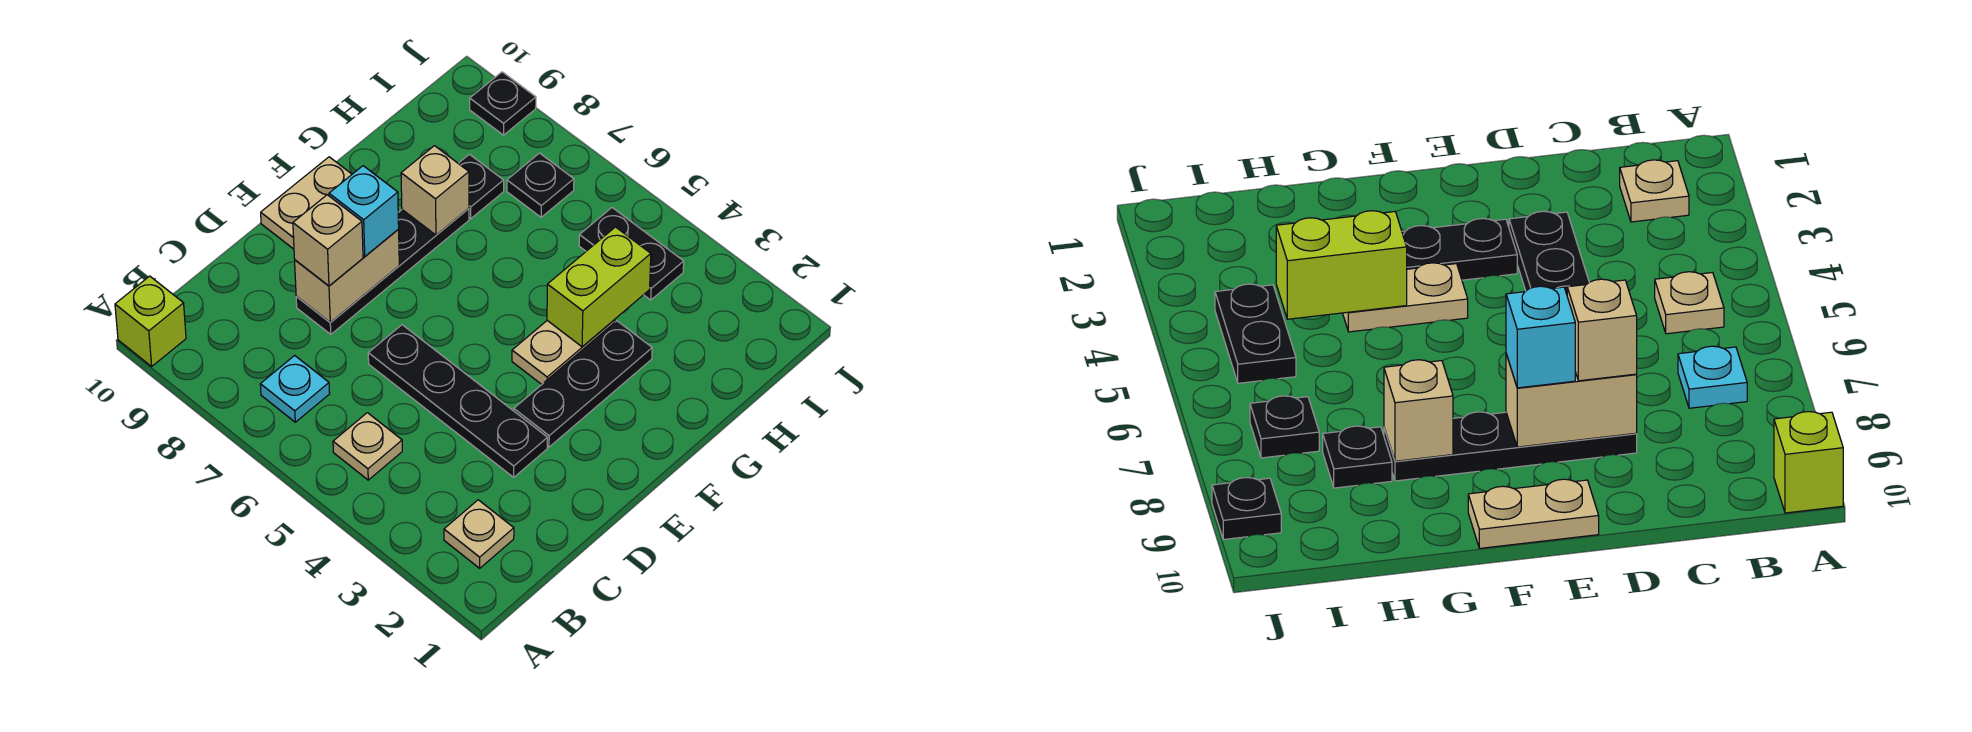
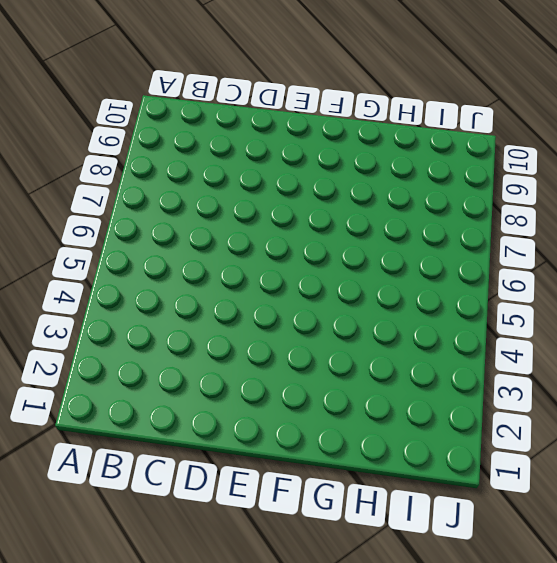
none -> lime brick A10 level 1
none -> tan plate B2 level 1
none -> tan plate B5 level 1

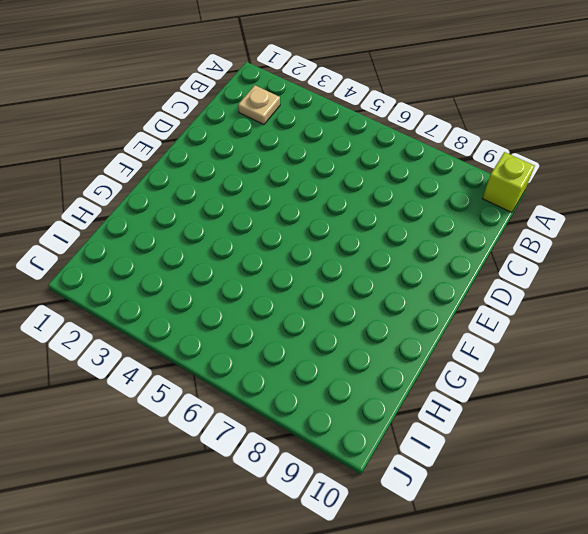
none -> tan plate B5 level 1
none -> cyan plate B7 level 1
none -> black plate D3:D6 level 1

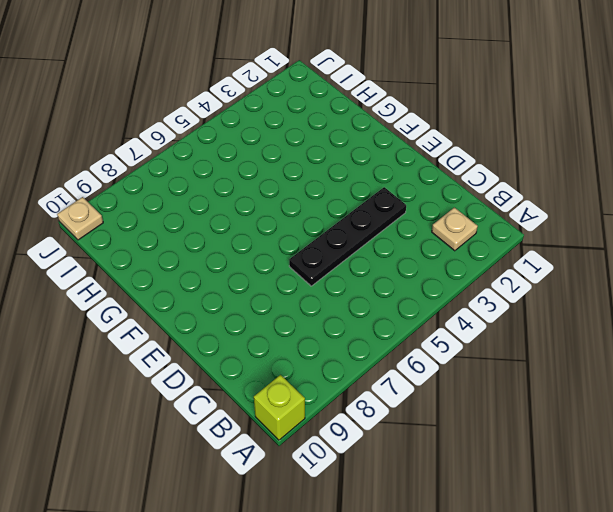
tan plate J10 level 1 -> tan plate B5 level 1
none -> cyan plate B7 level 1
none -> black plate D8:G8 level 1
none -> black plate E3:G3 level 1

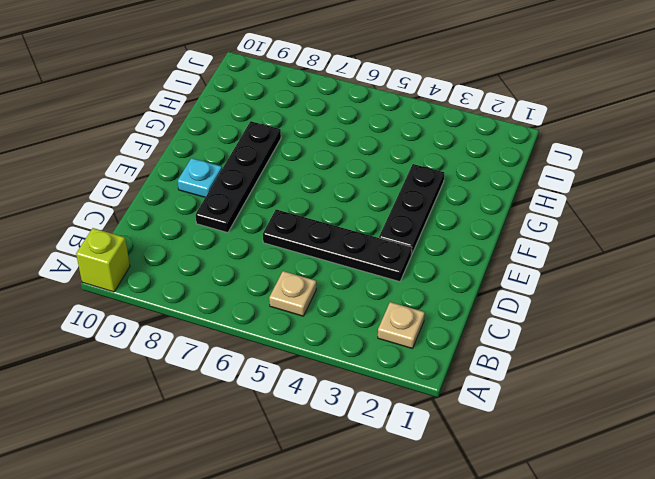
cyan plate E9 level 1 -> cyan plate B7 level 1
none -> tan plate E10:F10 level 1
none -> tan plate F4:G4 level 1
none -> black plate H8 level 1

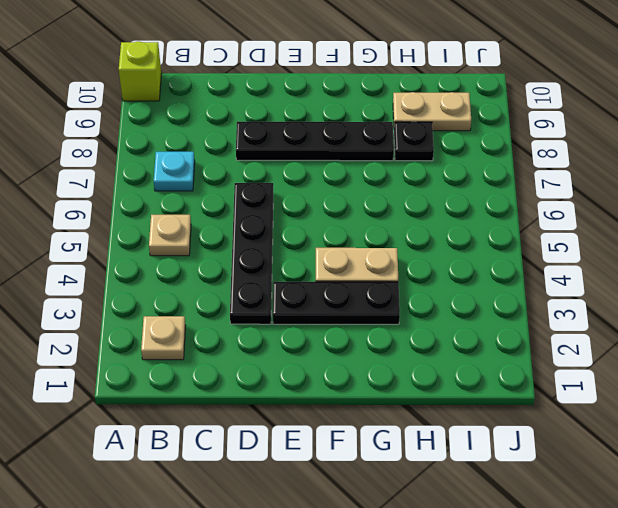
tan plate H9:I9 level 1 -> tan plate E10:F10 level 1
none -> black plate I4:I5 level 1
none -> black plate I7 level 1
none -> black plate J9 level 1

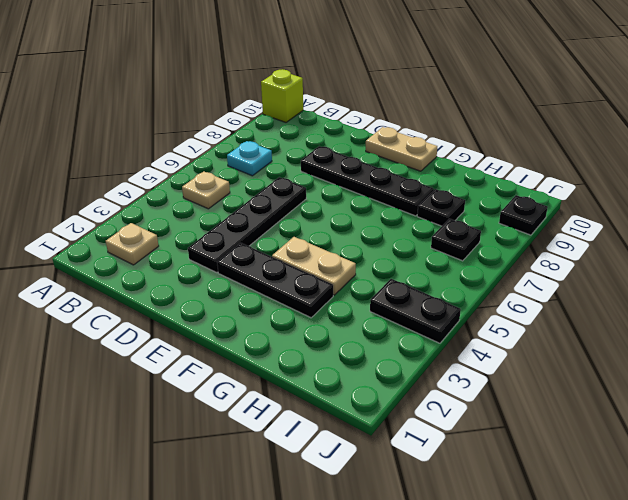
black plate I4:J4 level 1 -> black plate I4:I5 level 1
none -> tan brick D8:E8 level 2
none -> lime brick G4:H4 level 2
none -> tan brick G8 level 2

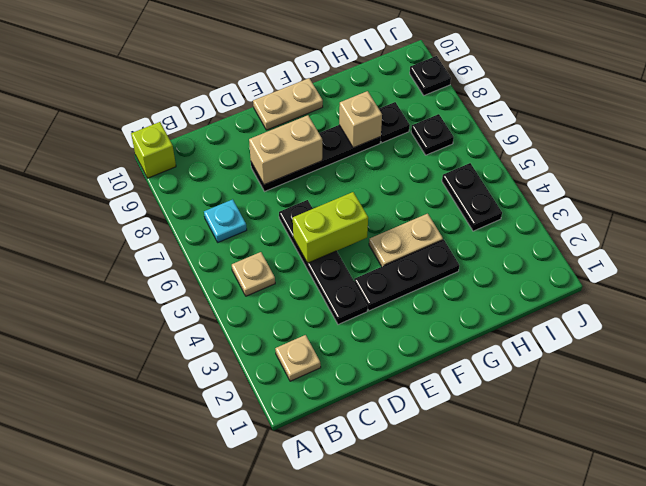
lime brick D5:E5 level 2 -> lime brick G4:H4 level 2
none -> tan brick D8 level 3
none -> cyan brick E8 level 3

